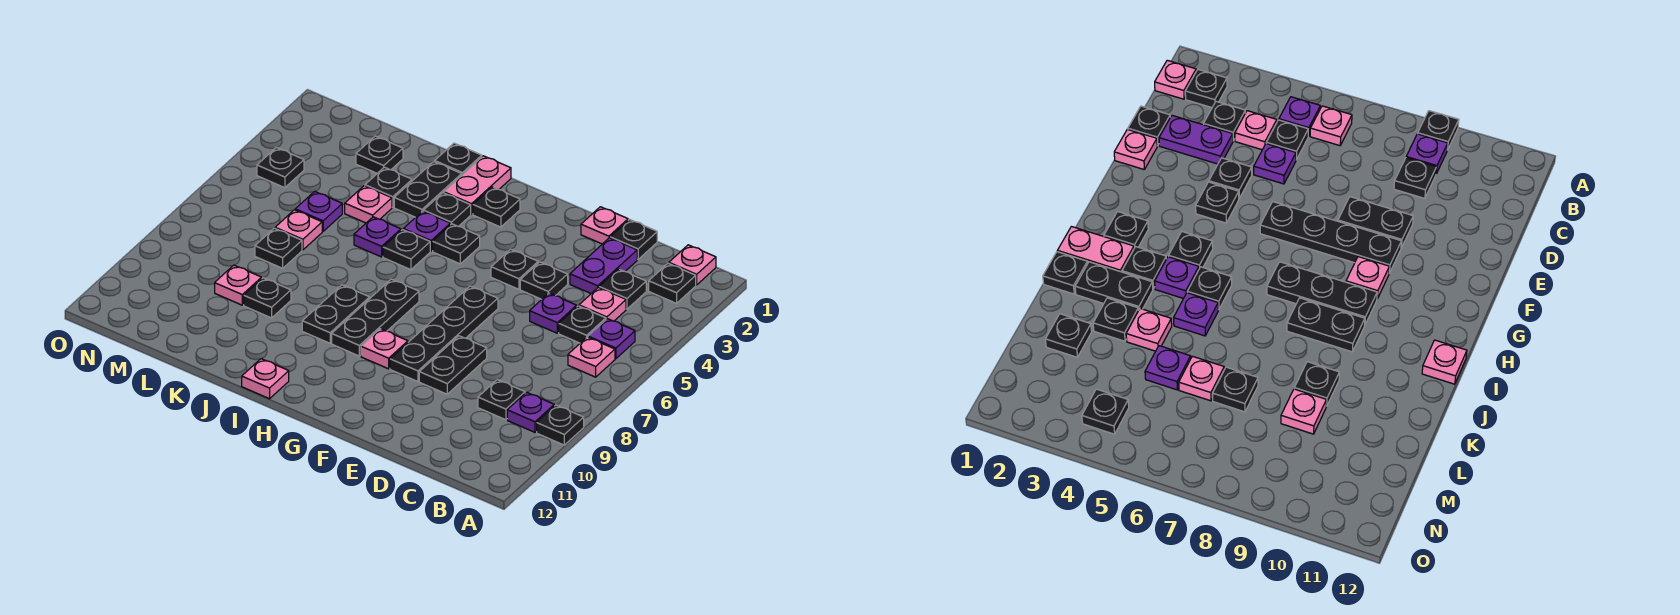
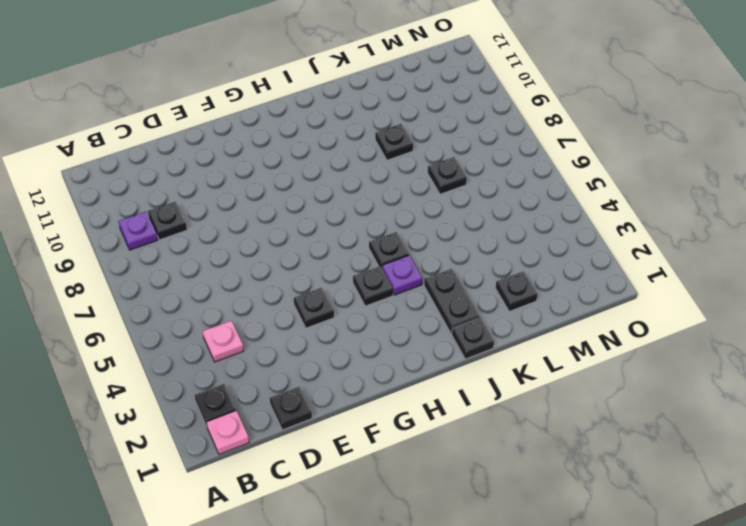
none -> black plate A9 level 1
none -> purple plate B5 level 1
none -> pink plate B6 level 1
none -> black plate C3 level 1

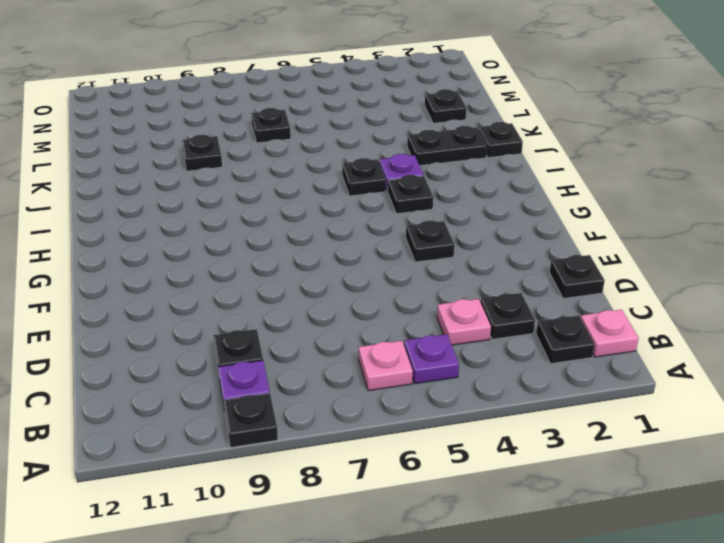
none -> black plate C5 level 1
none -> purple plate D2:D3 level 1
none -> purple plate D5 level 1
none -> pink plate E1 level 1

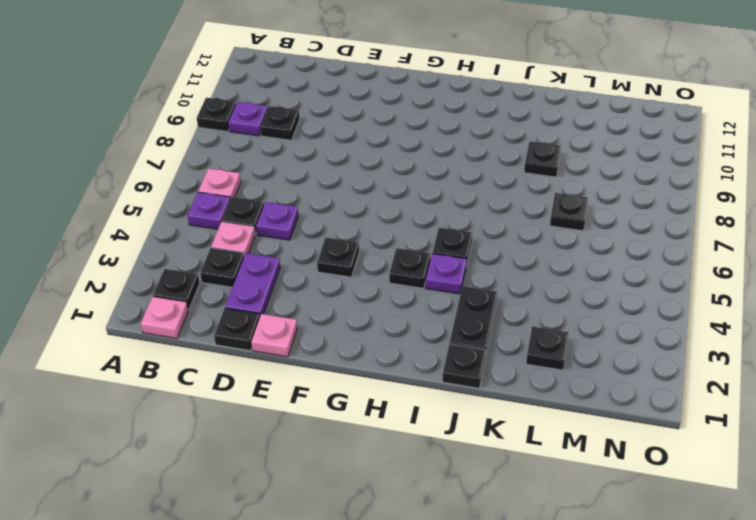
none -> black plate E4 level 1
none -> black plate E8:E9 level 1
none -> black plate F6:F9 level 1
none -> pink plate G9 level 1

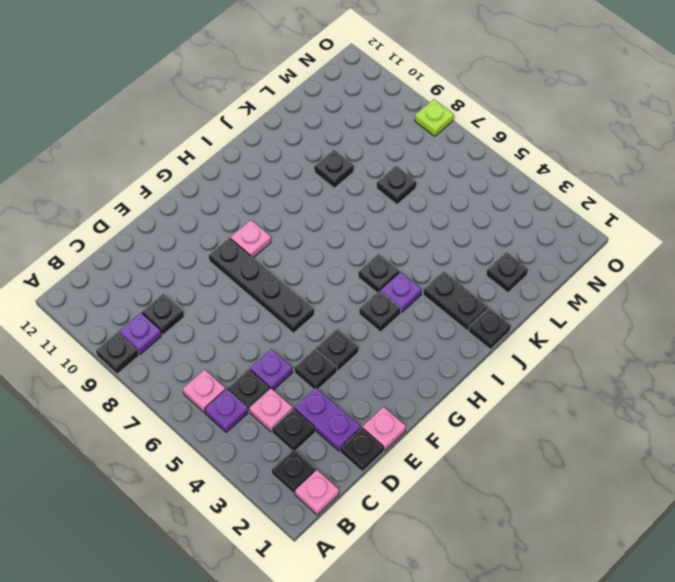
lime plate O8 level 1 -> none
none -> black plate E8:E9 level 1
none -> black plate H2 level 1
none -> black plate H7:H9 level 1
none -> pink plate I1:I2 level 1

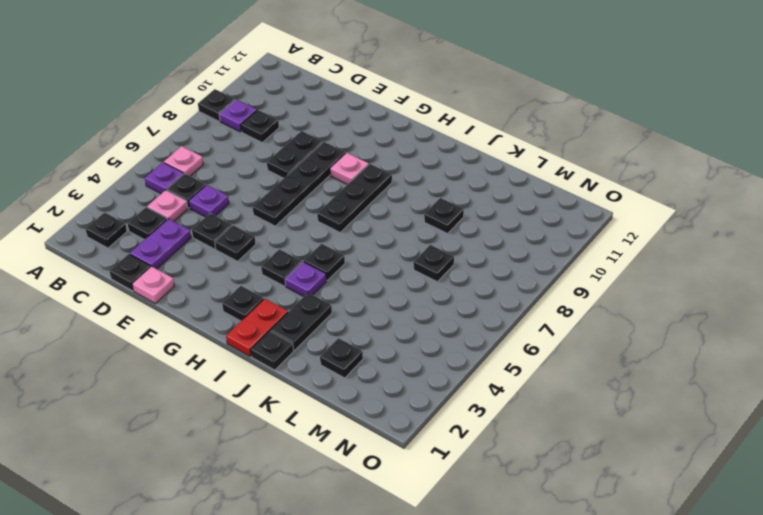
red plate I1:I2 level 1 -> pink plate I1:I2 level 1
none -> pink plate B1 level 1
none -> black plate I3 level 1
none -> black plate I8:I9 level 1
none -> pink plate I12 level 1

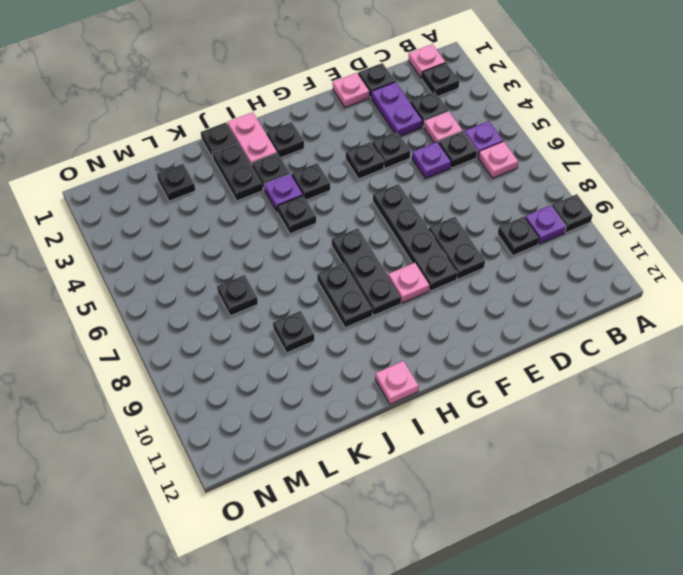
none -> purple plate J5 level 1
none -> black plate K3 level 1
none -> pink plate K4 level 1
none -> purple plate L5 level 1

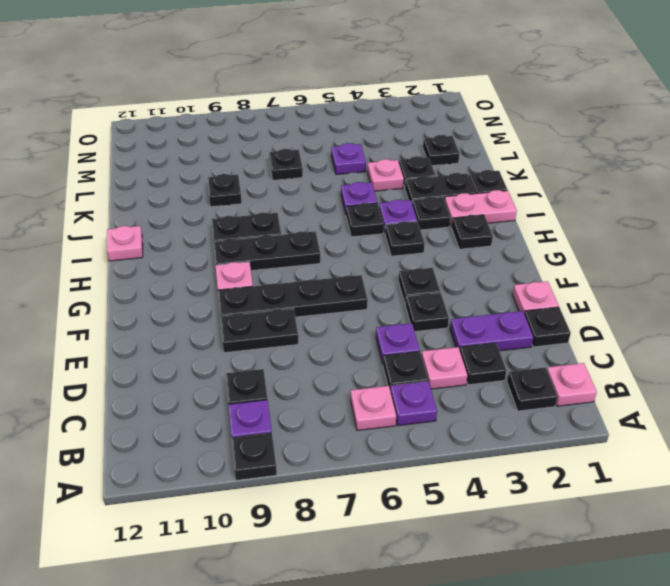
none -> pink plate L6 level 1
none -> pink plate L9 level 1
none -> black plate N4 level 1

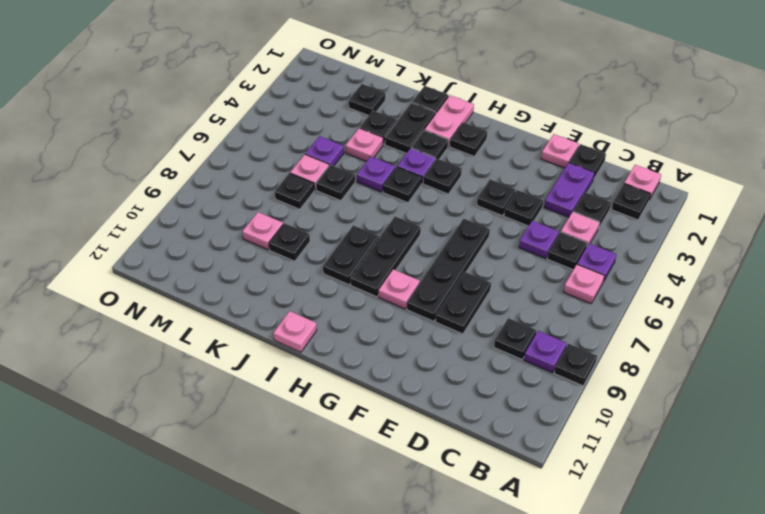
black plate K6 level 1 -> black plate N4 level 1

